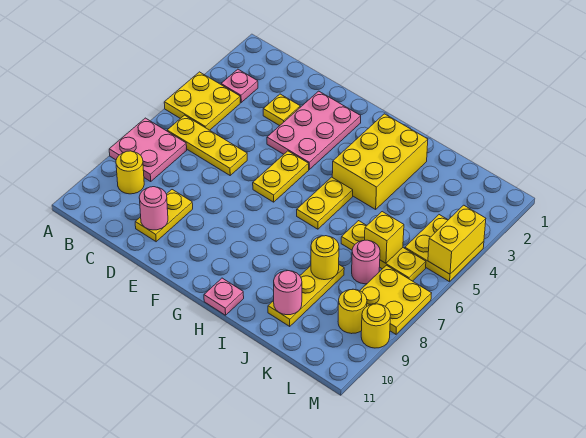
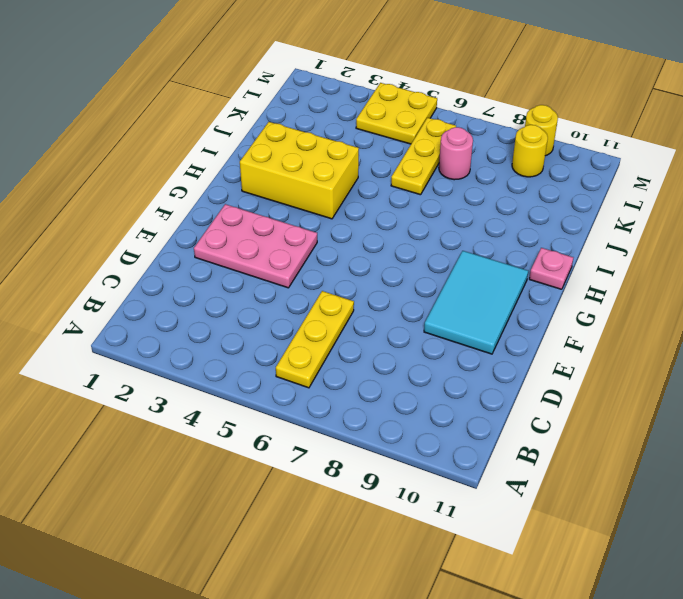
cyan tile E9:G10 level 1 -> none
none -> yellow plate A4:B5 level 1
none -> pink plate A7:B8 level 1
none -> pink plate B3 level 1

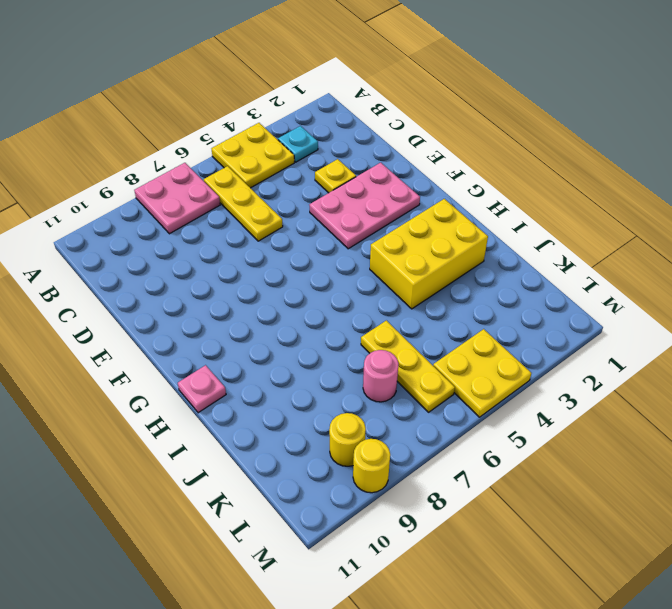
cyan plate B3 level 1 -> pink plate B3 level 1
none -> yellow round brick B9 level 1
none -> yellow plate D9:D10 level 1
none -> yellow plate F5:F6 level 1

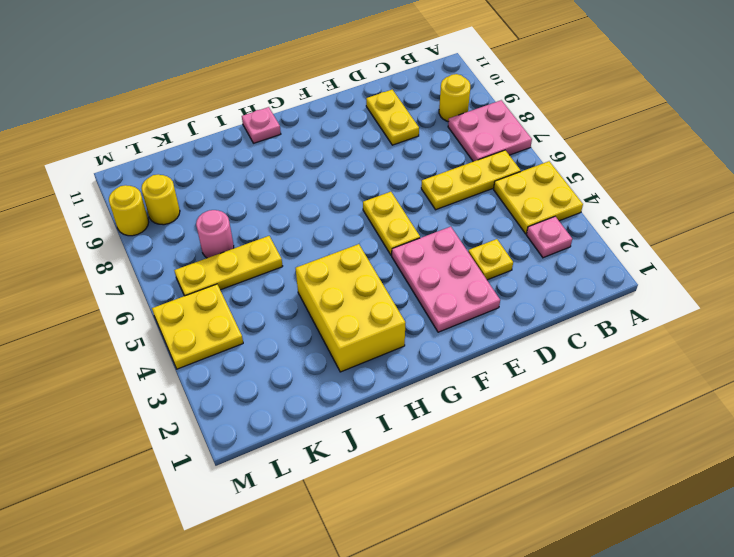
none -> yellow plate H5:H6 level 1
none -> yellow plate J8:J10 level 1
none -> yellow plate L7:M8 level 1

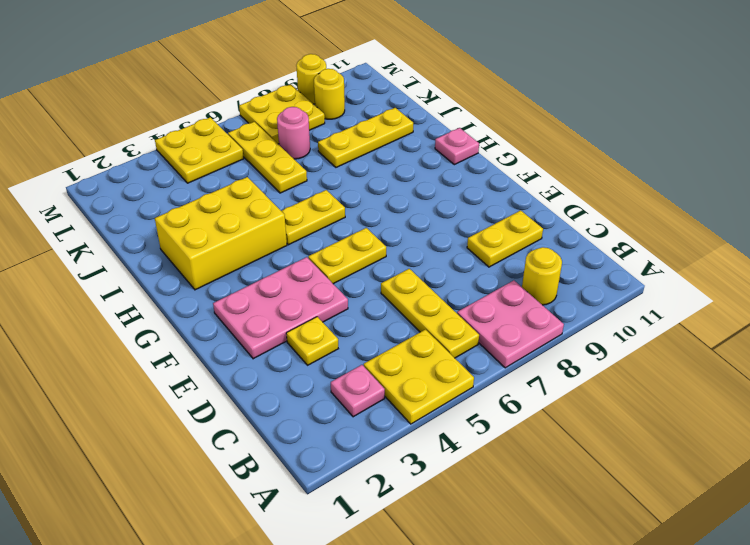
none -> pink round brick D10 level 2
none -> yellow round brick J8 level 2
none -> pink round brick J10 level 2

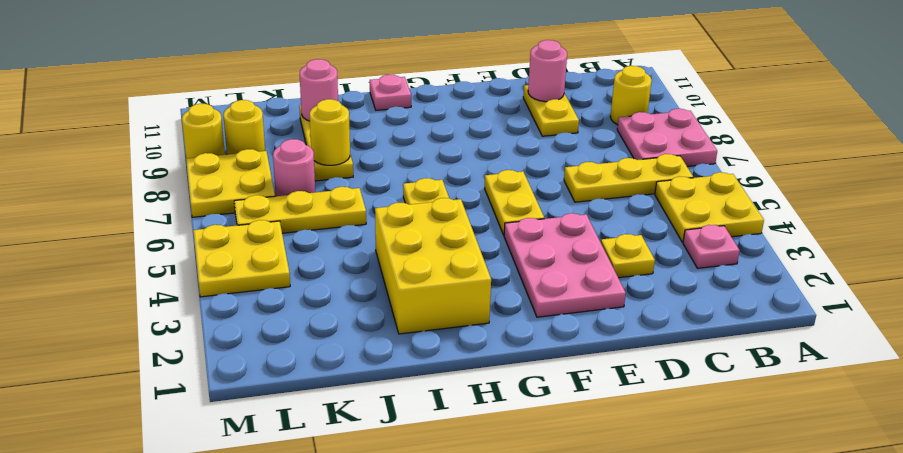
none -> yellow brick K6 level 2
none -> yellow brick M4:M5 level 2

